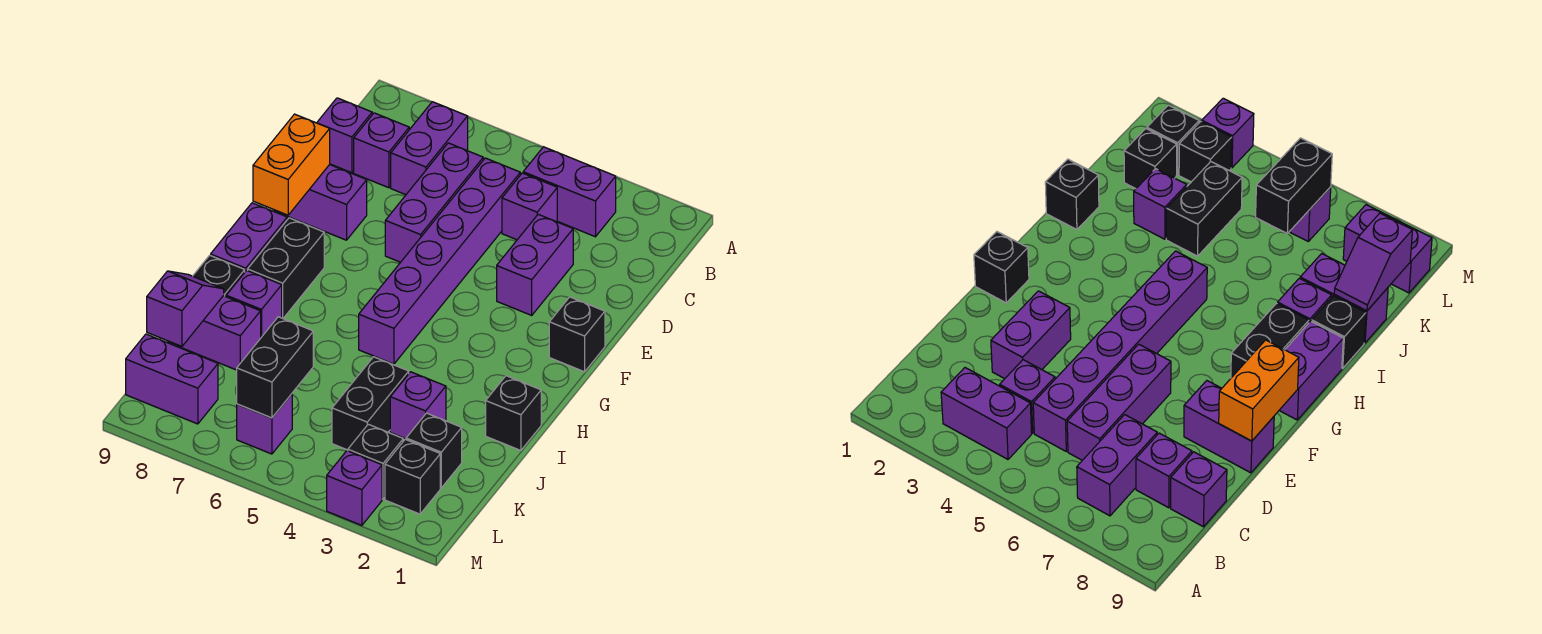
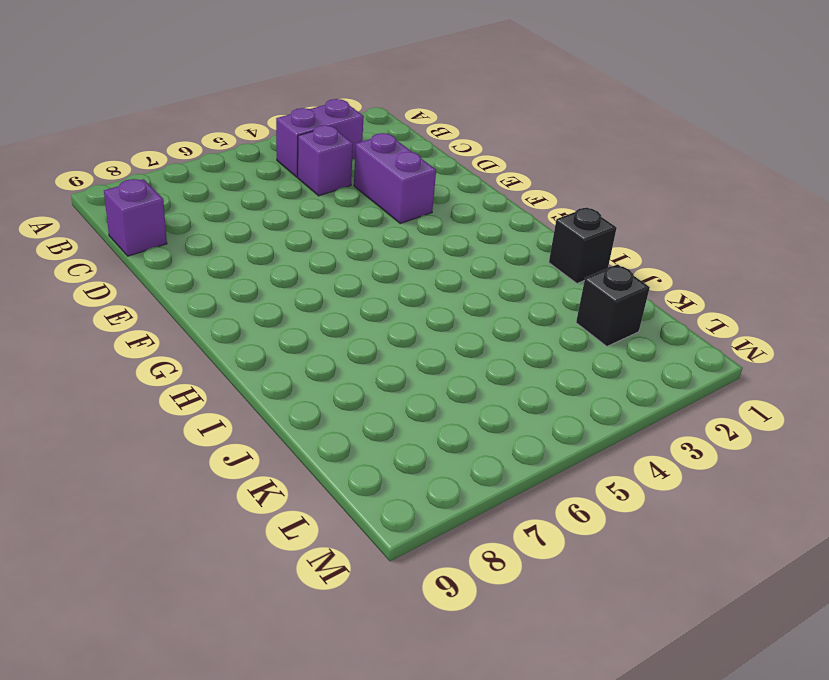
none -> purple brick B7:C7 level 1
none -> purple brick C5:H5 level 1
none -> purple brick C6:E6 level 1

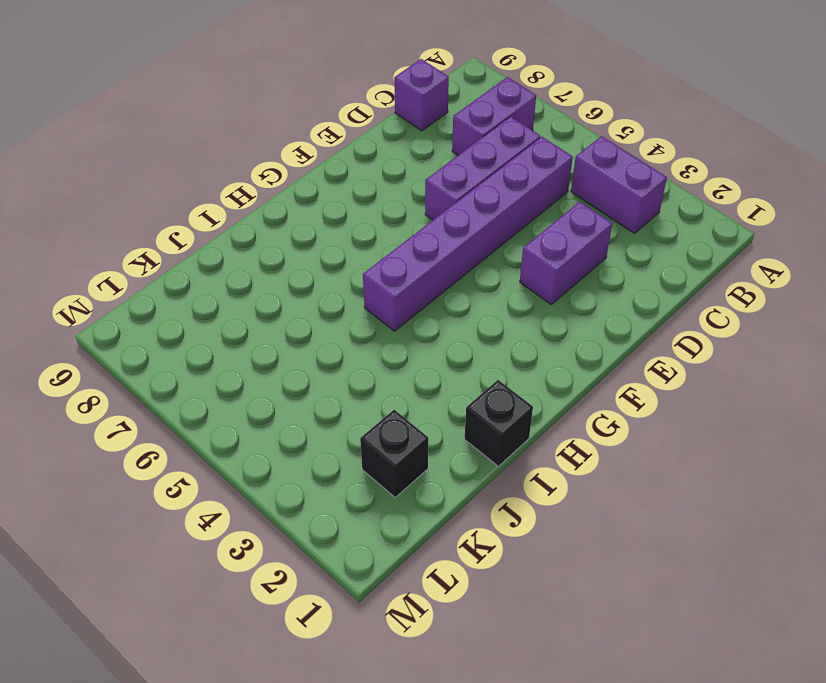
none -> purple brick C4 level 1
none -> purple brick C8 level 1
none -> purple brick E8:E9 level 1

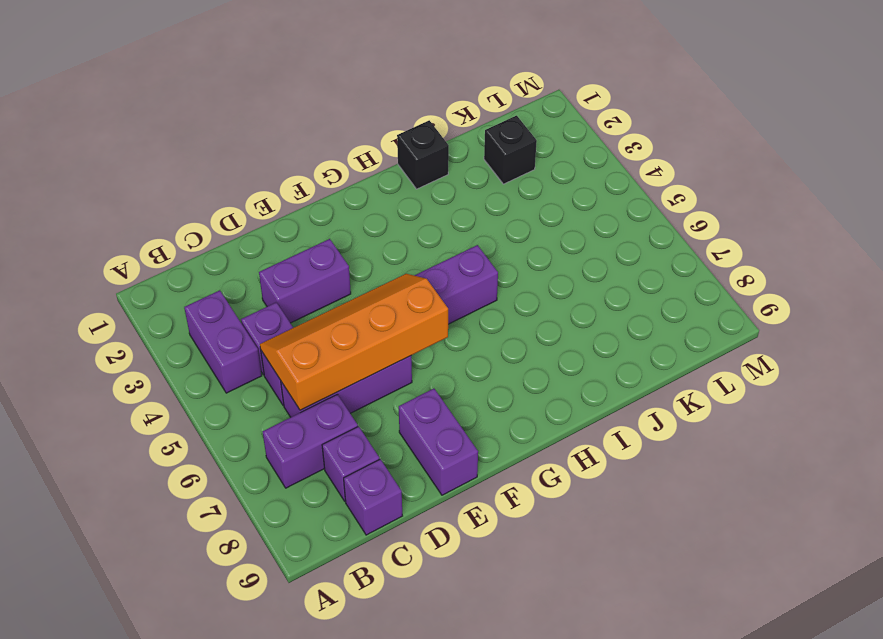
orange slope C5:F6 level 2 top 6 -> none
none -> black brick F1 level 1
none -> black brick G8:H8 level 1
none -> purple brick G9:H9 level 1

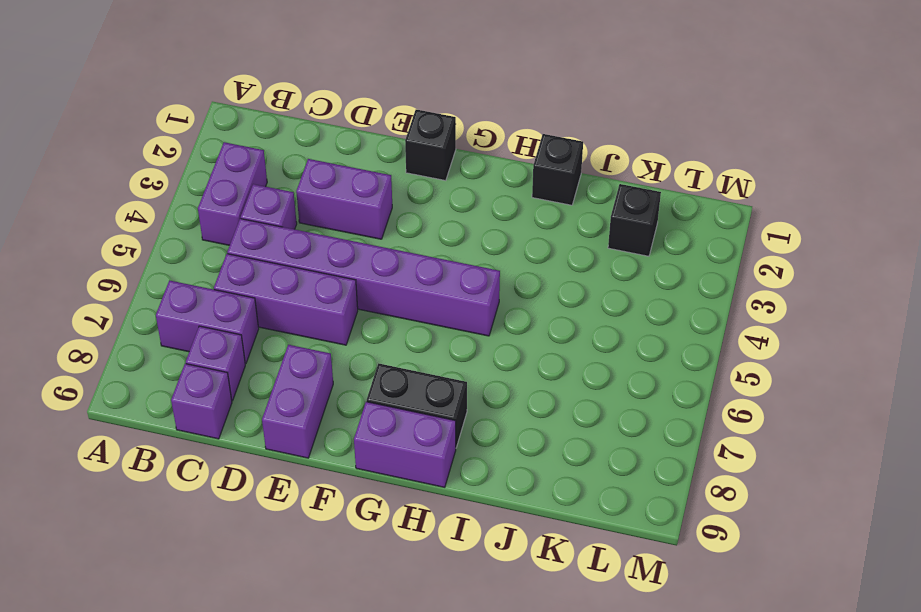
none -> purple brick I8 level 1
none -> black brick I9 level 1
none -> purple brick J3 level 1

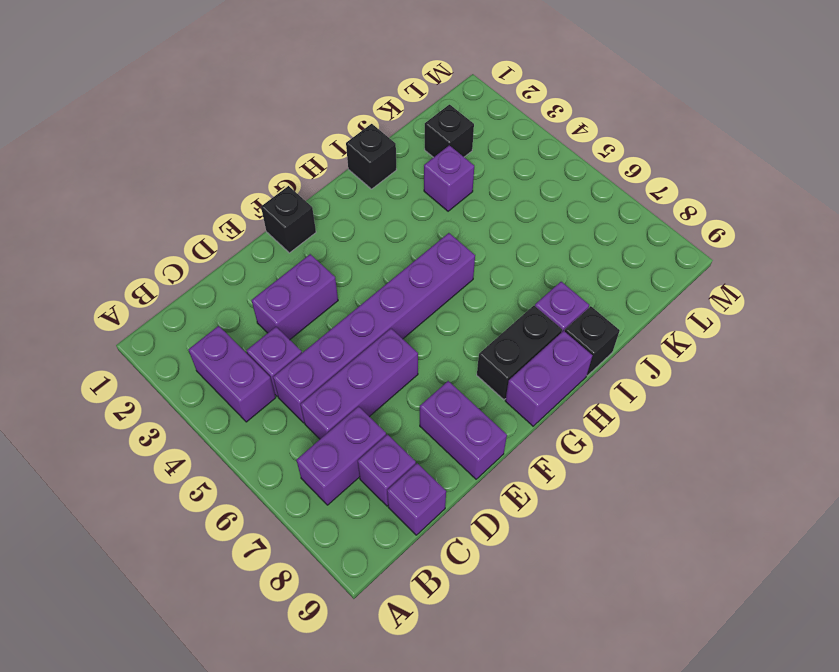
none -> black brick J4:K4 level 1
none -> purple brick J8:J9 level 1
none -> black brick L2 level 1

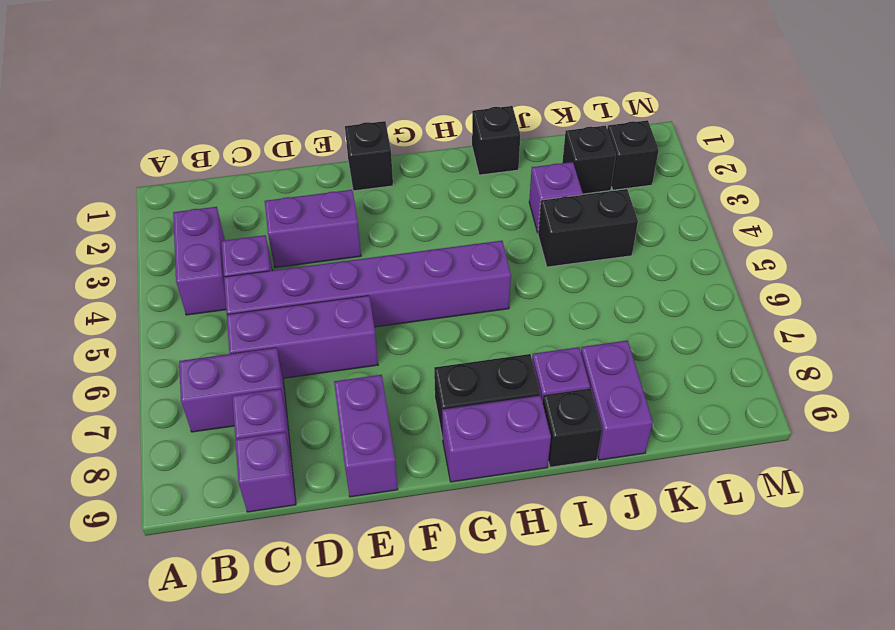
none -> black brick L3 level 1
none -> purple brick L6 level 1
none -> purple brick L8:L9 level 1

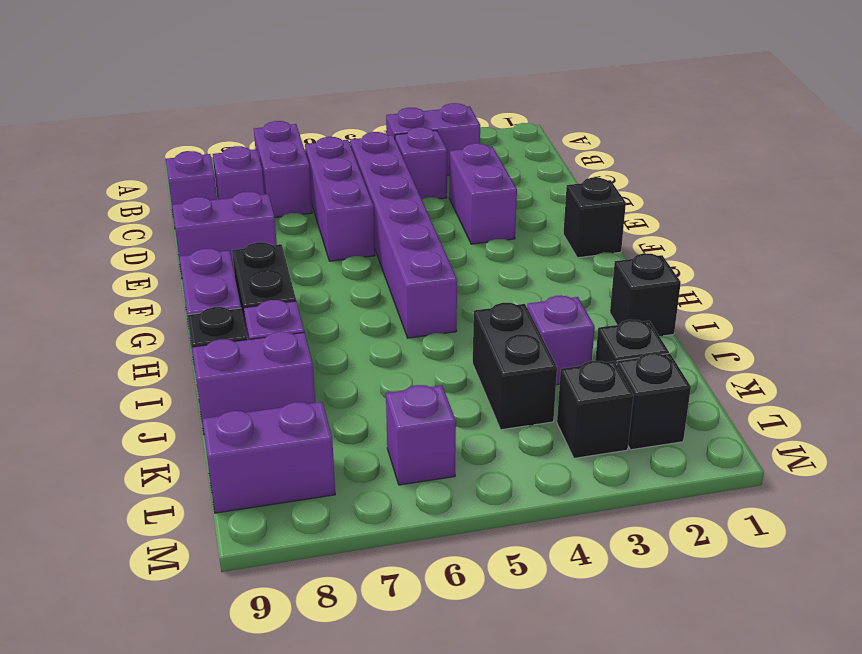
none -> purple brick M3 level 1
none -> orange brick E9:F9 level 2
none -> purple slope J9:K9 level 2 top K

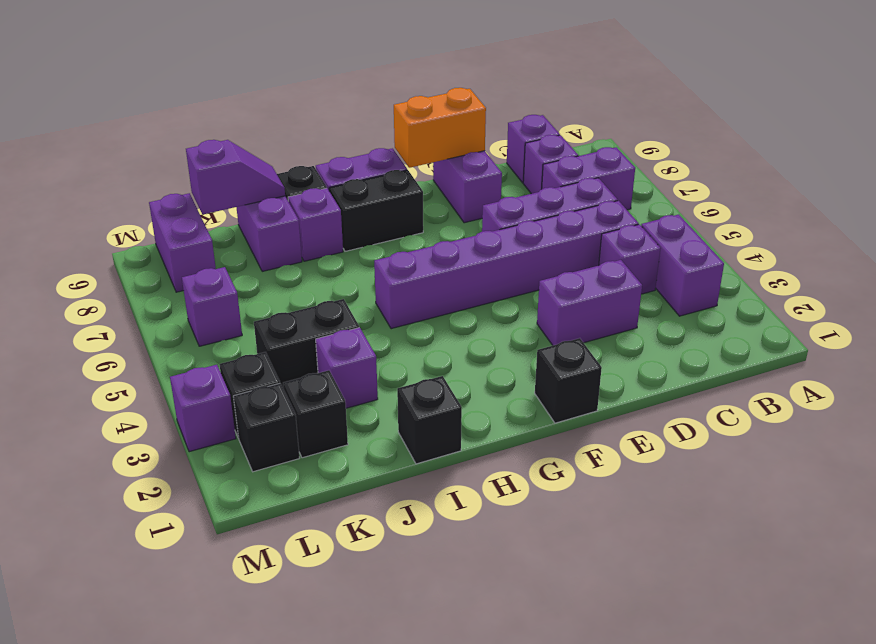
none -> black brick K6:L6 level 2

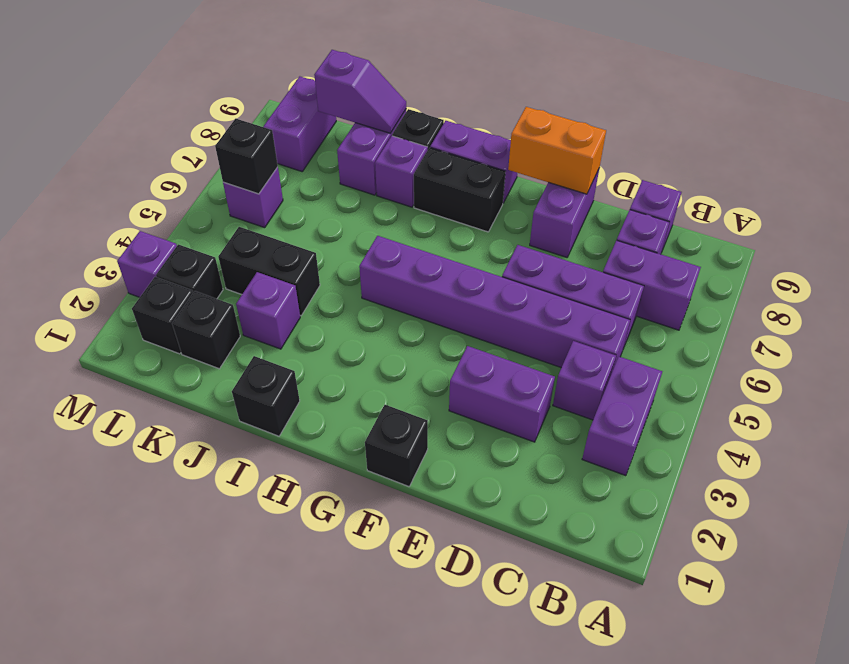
black brick L6 level 2 -> black brick K6:L6 level 2

